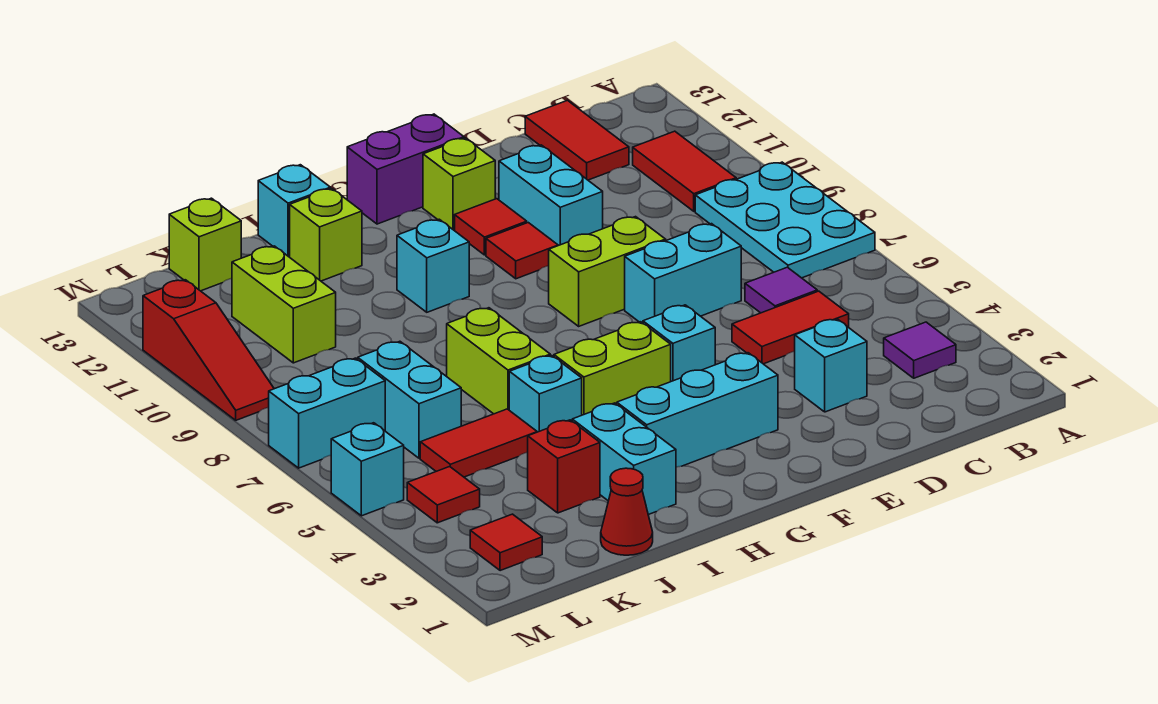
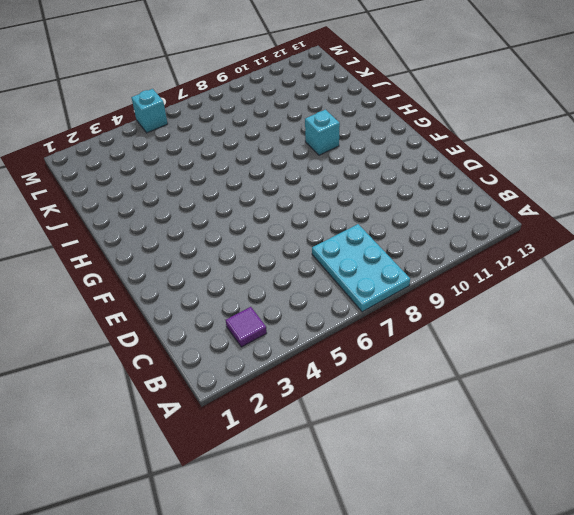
cyan plate A7:C8 level 1 -> cyan plate A7:B9 level 1
none -> red tile B10:B11 level 1
none -> red tile C5:D5 level 1
none -> purple tile C6 level 1
none -> red tile C12:C13 level 1

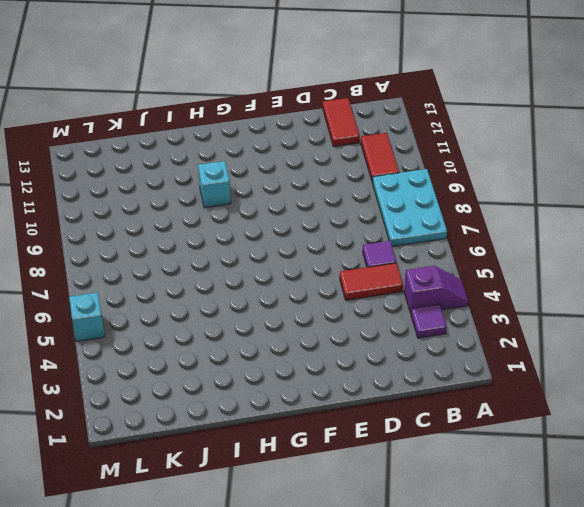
purple slope A4:B4 level 1 top B -> none
none -> cyan brick D3 level 1
none -> cyan brick D7:E7 level 1
none -> lime brick E8:F8 level 1
none -> cyan brick E10:E11 level 1

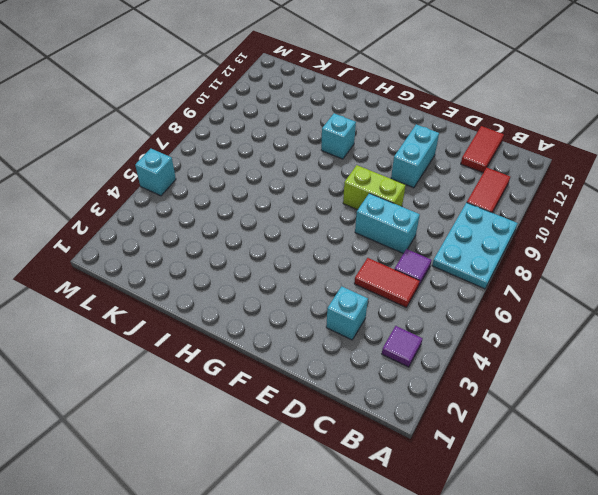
none -> cyan brick F3:H3 level 1
none -> cyan brick F5 level 1
none -> red tile F10 level 1
none -> red tile F11 level 1

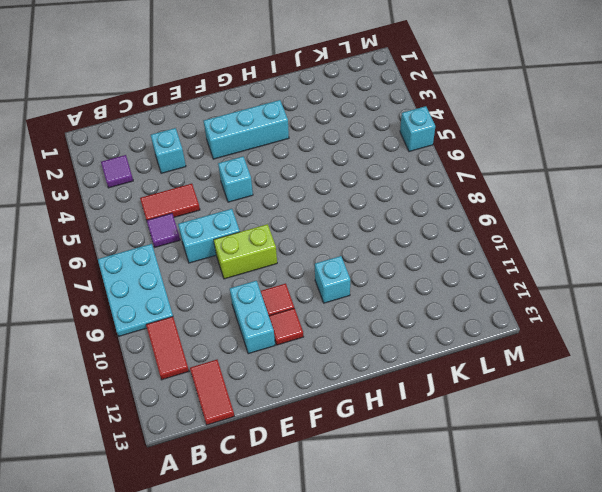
none -> lime brick F12 level 1
none -> purple brick F13:G13 level 1
none -> lime brick G5:H5 level 1
none -> cyan brick I2:I3 level 1

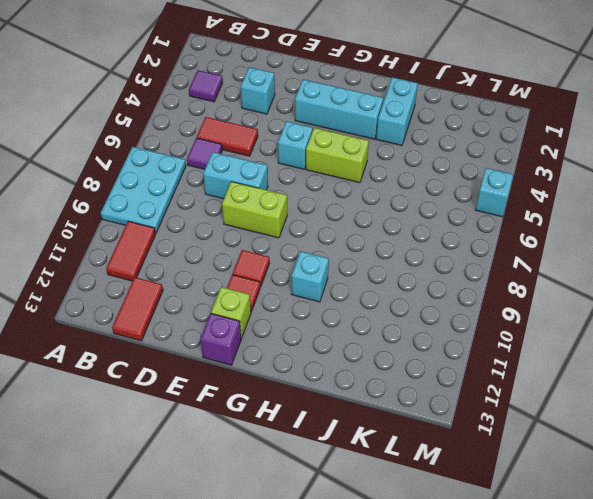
purple brick F13 level 1 -> purple brick F13:G13 level 1
none -> cyan brick E10:E11 level 1
none -> cyan brick I5 level 1
none -> lime brick I6:I7 level 1
none -> lime brick I12 level 1

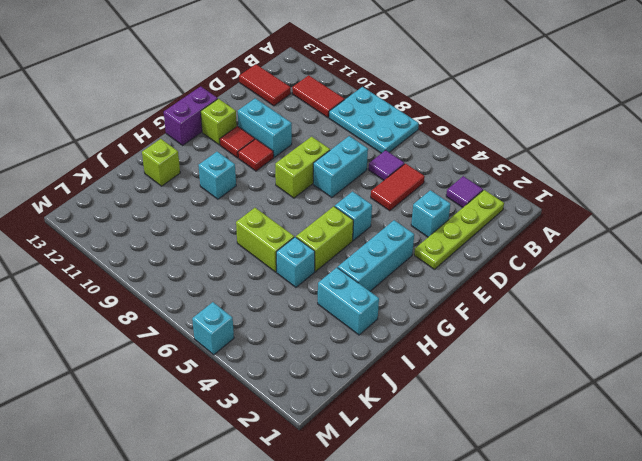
lime plate B2:E2 level 1 -> none
none -> cyan brick I13 level 1
none -> red cone J1 level 1
none -> red brick J3 level 1
none -> red tile J5:K5 level 1

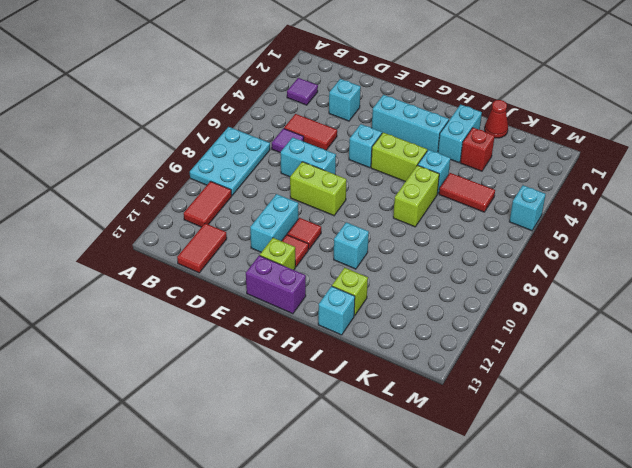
none -> cyan brick K6:K7 level 1
none -> lime brick K10:K11 level 1
none -> lime brick K13 level 1
none -> red tile L2 level 1

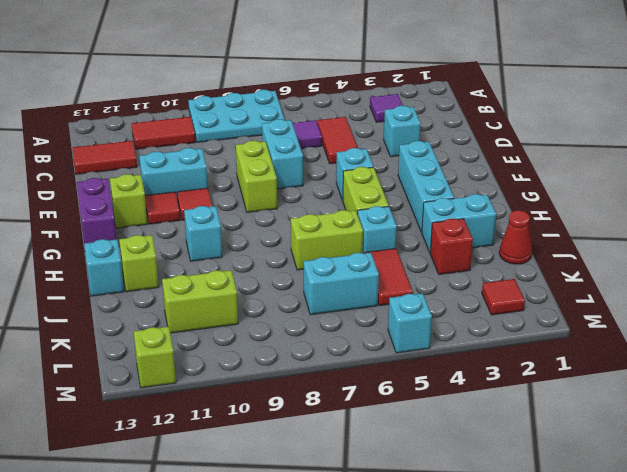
lime brick M12 level 1 -> lime brick K13 level 1
none -> red tile L4 level 1
none -> cyan brick L7:M7 level 1
none -> red slope M9:M11 level 1 top 11

